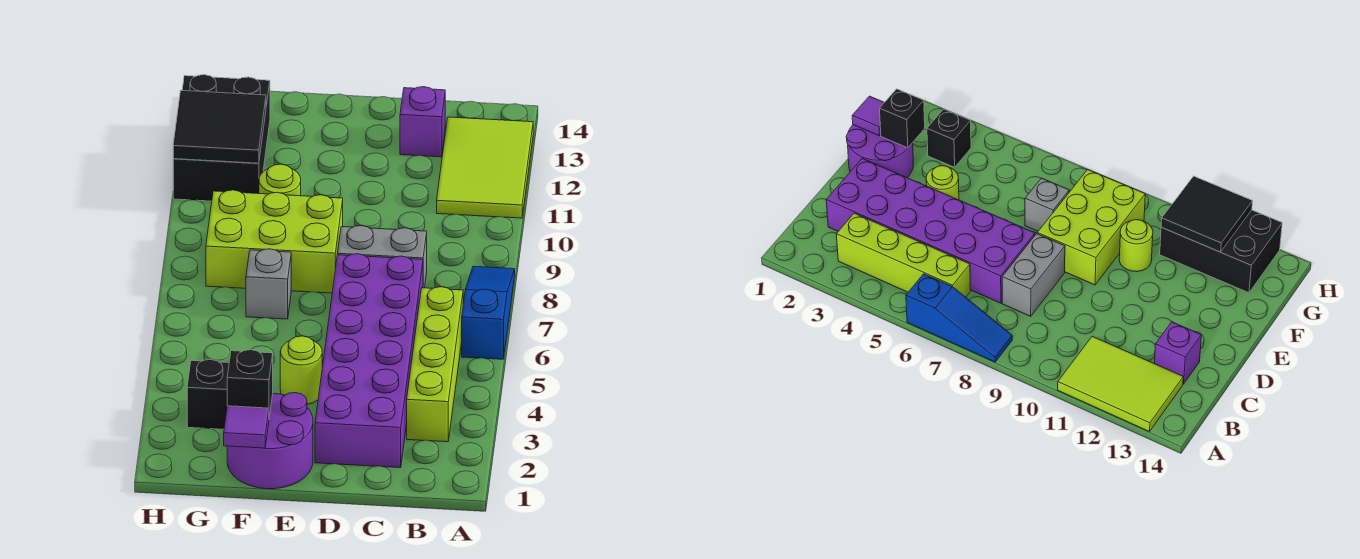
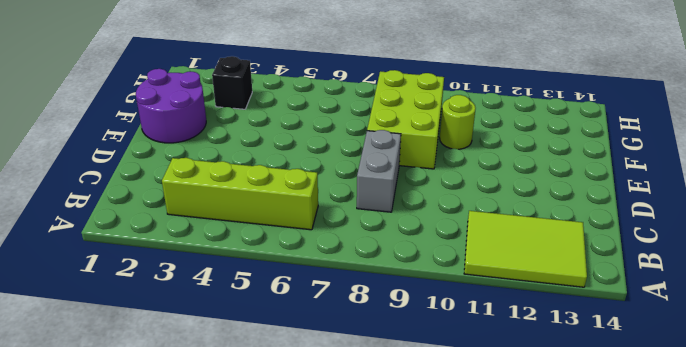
none -> blue slope A6:A8 level 1 top 6
none -> purple brick C2:D7 level 1
none -> purple brick C13 level 1

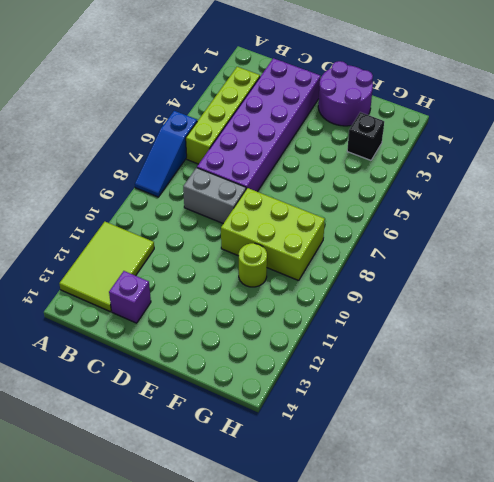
none -> lime round brick E4 level 1
none -> grey brick F7 level 1
none -> black brick G11:H13 level 1

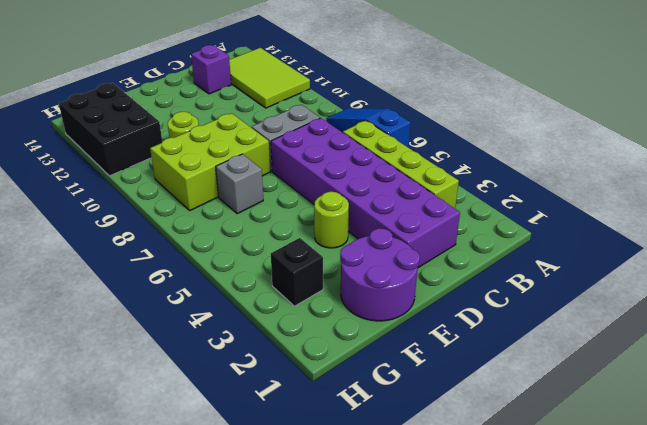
none -> purple tile F1 level 2
none -> black brick F2 level 2
none -> black tile G11:H12 level 2

